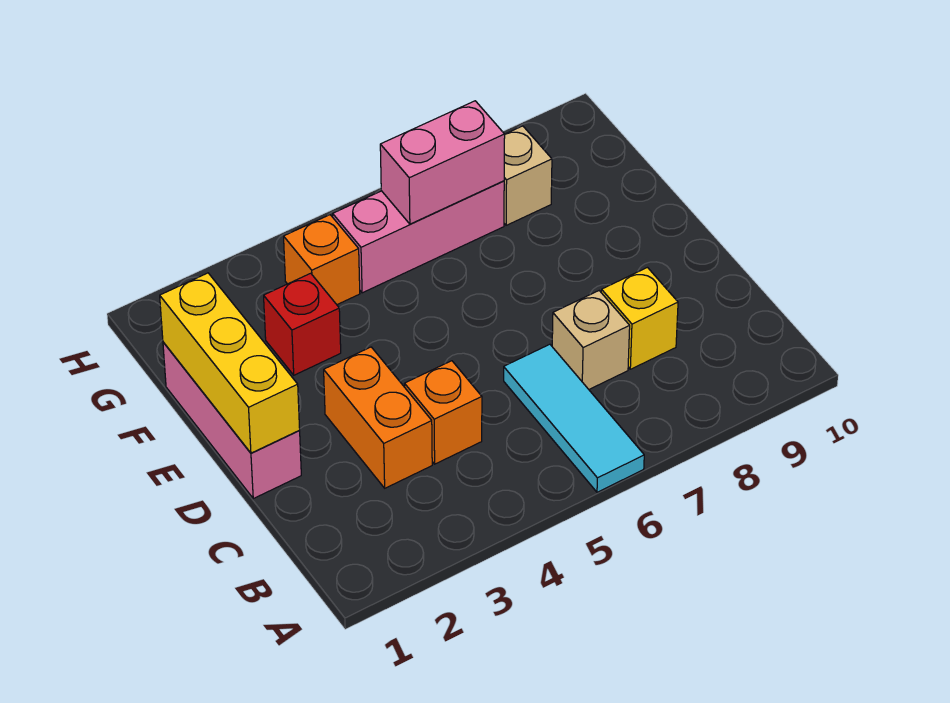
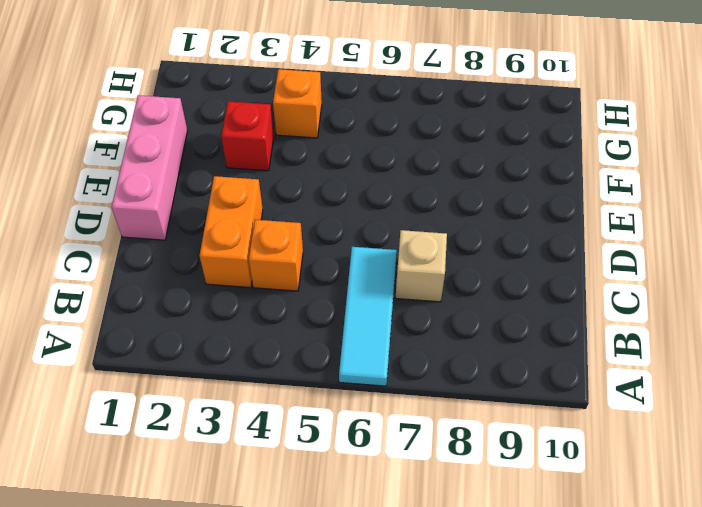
none -> yellow brick C8 level 1
none -> pink brick G5:G7 level 1
none -> tan brick G8 level 1

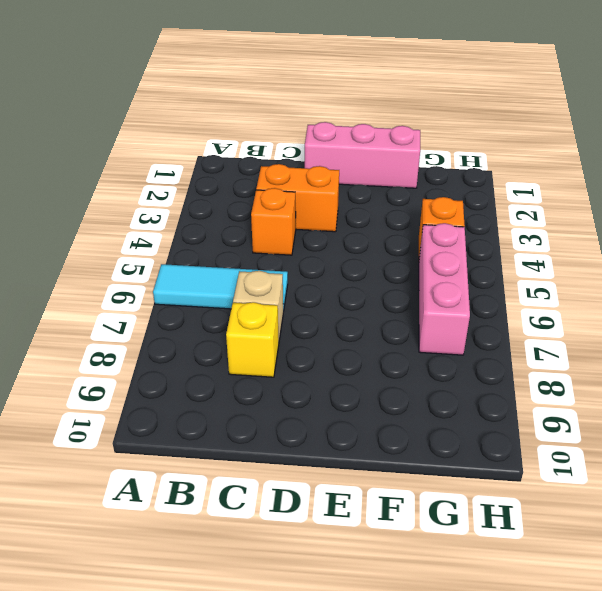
none -> red brick F3 level 1
none -> tan brick G8 level 1
none -> yellow brick D1:F1 level 2

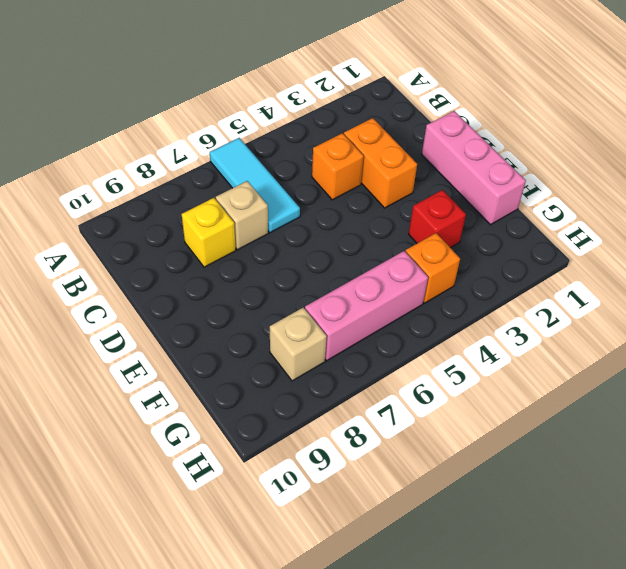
none -> yellow brick D1:F1 level 2
none -> pink brick G6:G7 level 2

